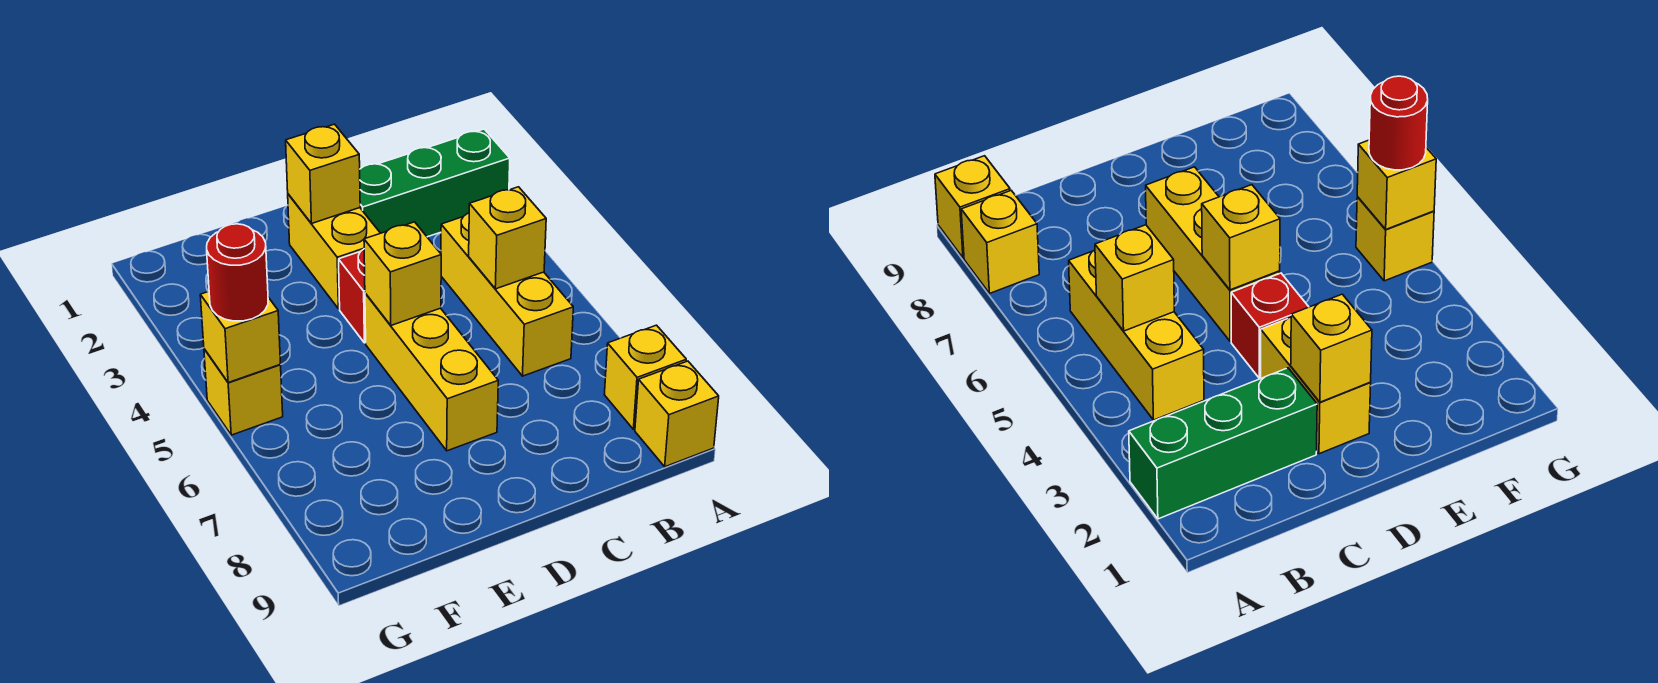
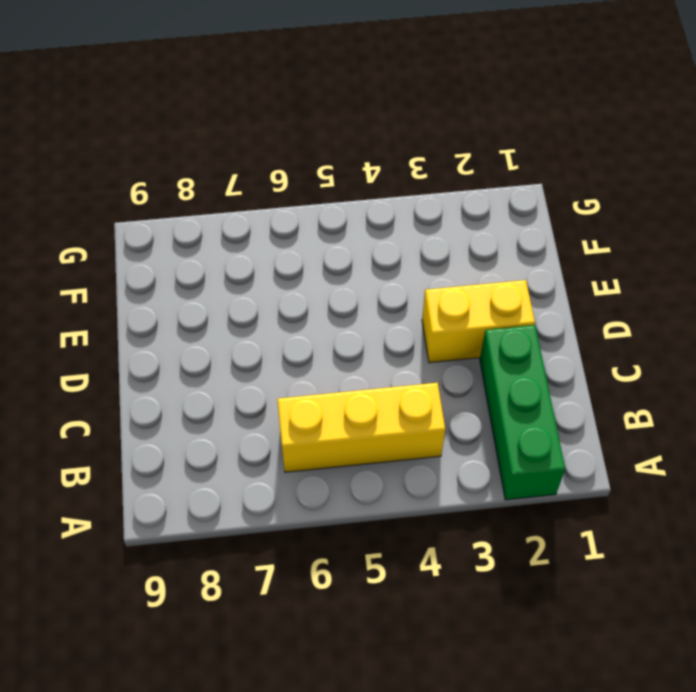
none -> yellow brick A8 level 1
none -> yellow brick A9 level 1
none -> red brick D4 level 1

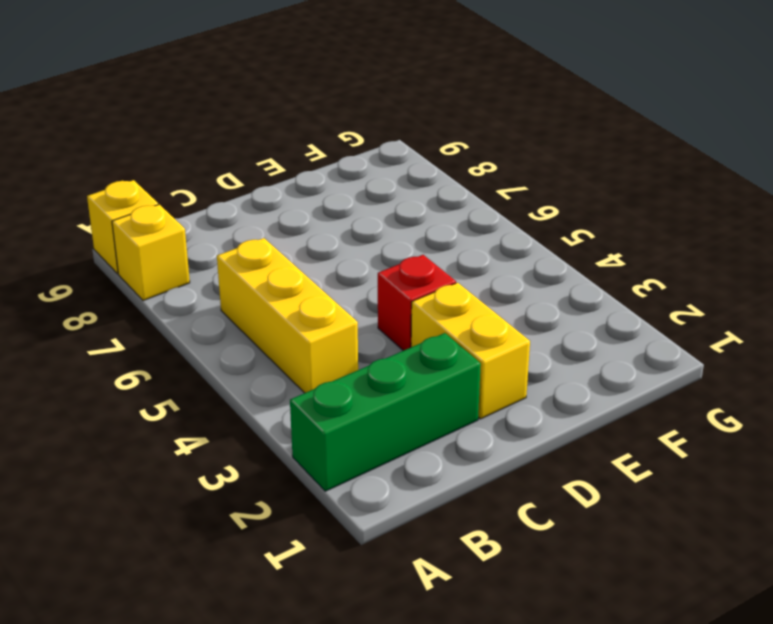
none -> yellow brick D5:D7 level 1
none -> yellow brick G5 level 1
none -> yellow brick B5 level 2

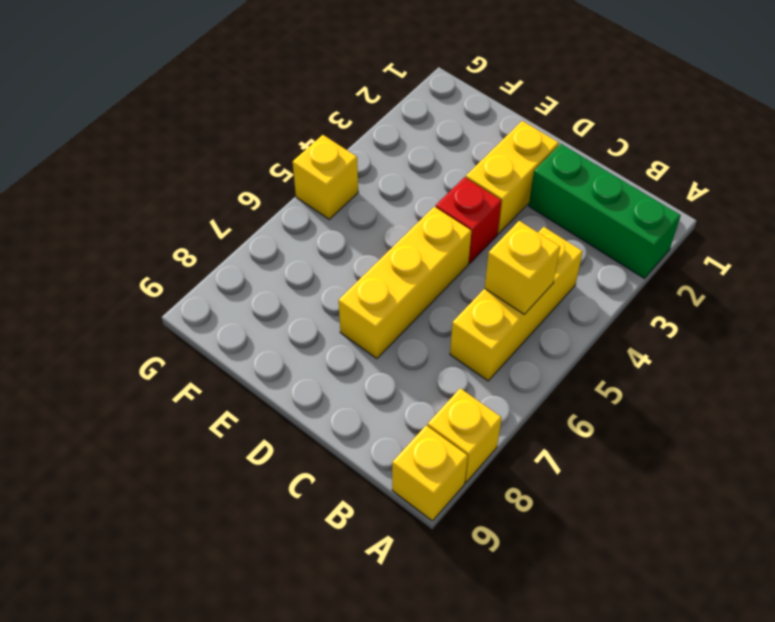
none -> yellow brick D2 level 2
none -> yellow brick D5 level 2
none -> yellow brick G5 level 2

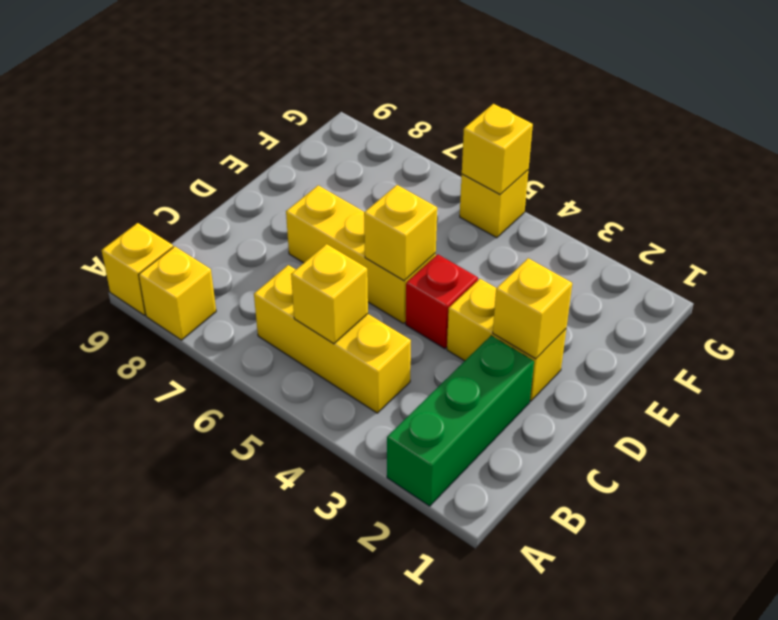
none -> red round brick G5 level 3

